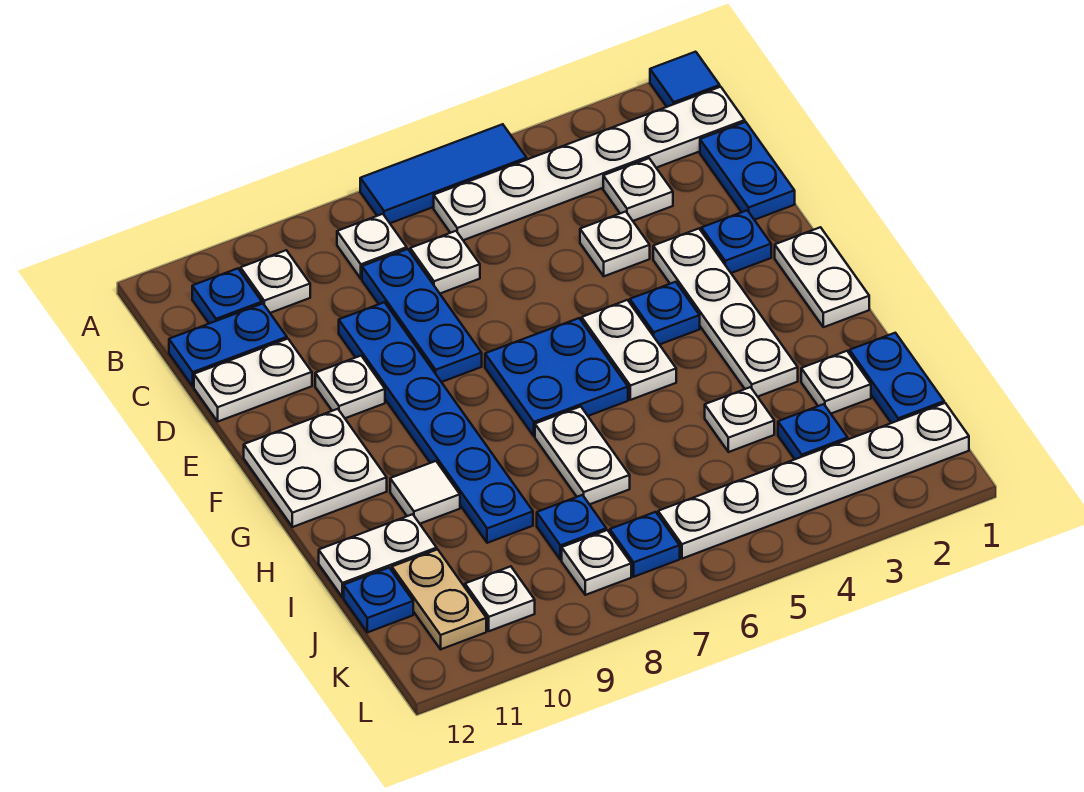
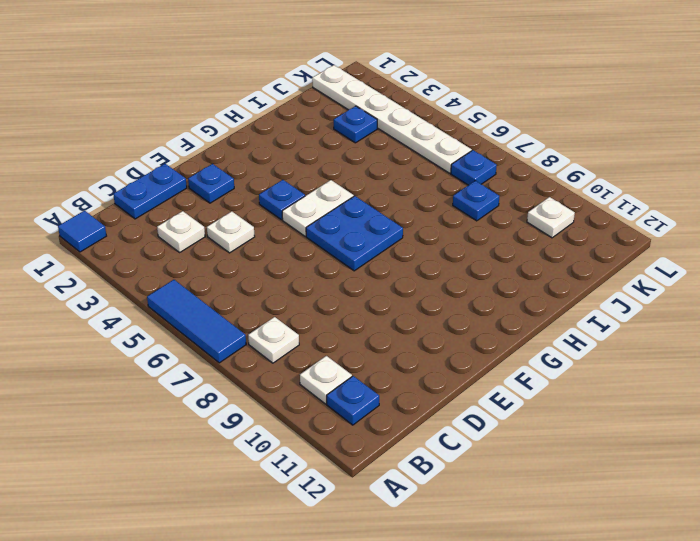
none -> white plate B1:B6 level 1
none -> white plate C7 level 1
none -> blue plate C8:E8 level 1
none -> blue plate C11:C12 level 1

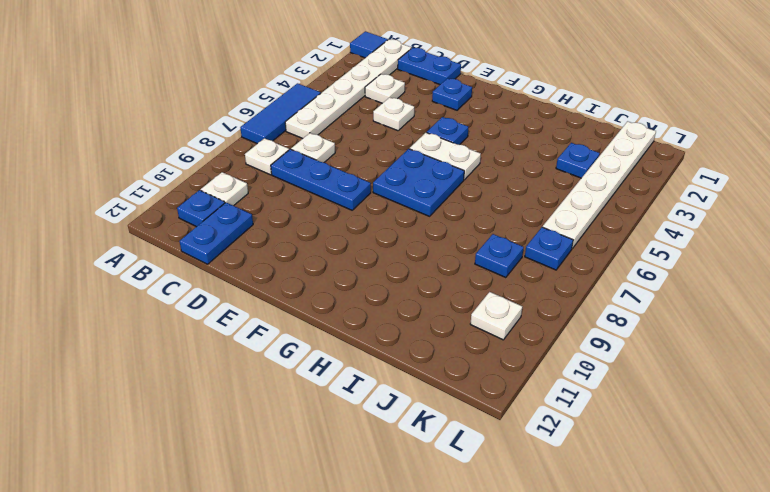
none -> blue plate D9:I9 level 1
none -> white plate D11:D12 level 1
none -> white plate E3:H3 level 1
none -> white plate E10 level 1

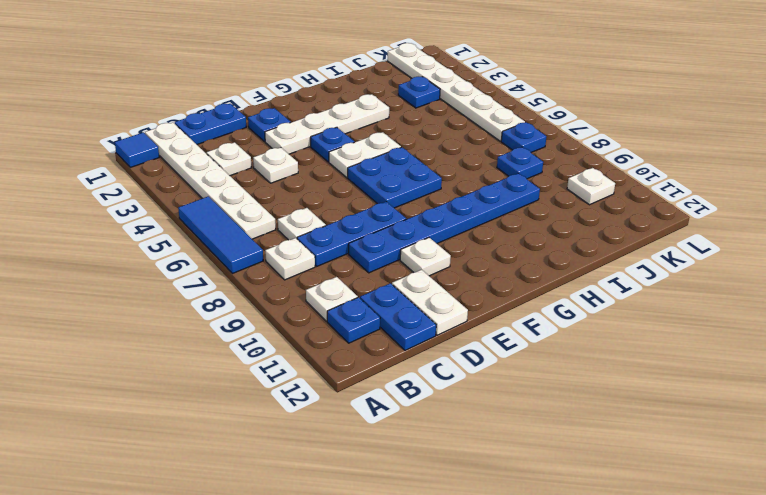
none -> white plate F1:G1 level 1
none -> white plate F11:G12 level 1
none -> white plate H7:I7 level 1
none -> white tile H10 level 1

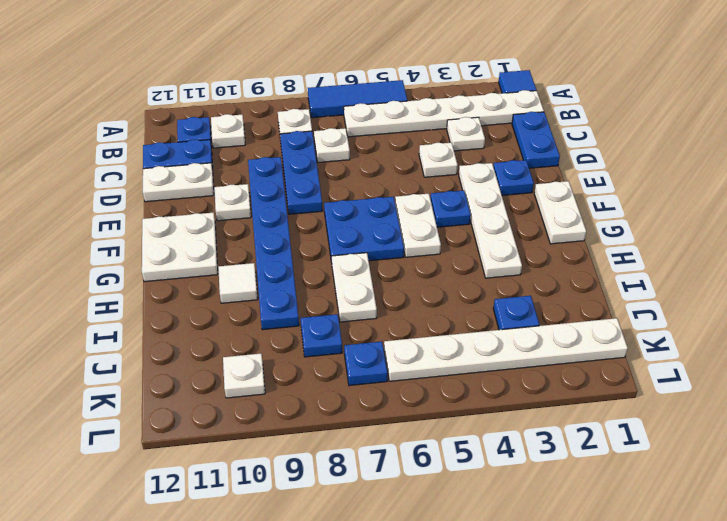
none -> blue plate I1:J1 level 1
none -> white plate I2 level 1
none -> white plate I4 level 1
none -> white plate I11:I12 level 1

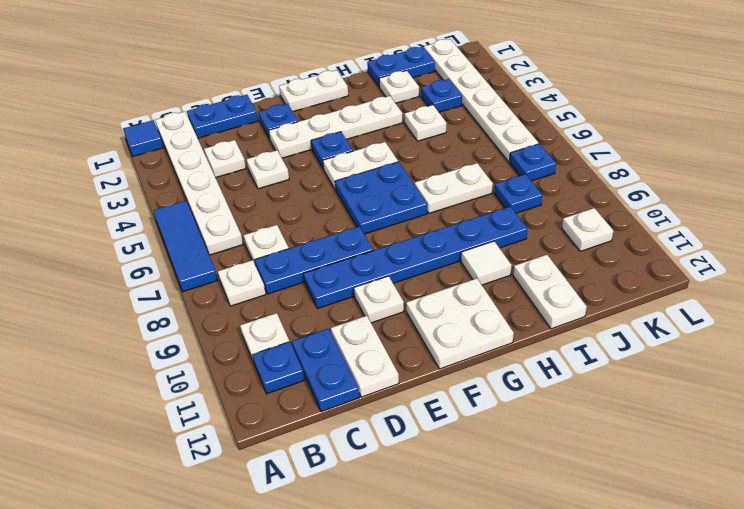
none -> tan plate J11:K11 level 1
none -> blue plate J12 level 1
none -> white plate K8 level 1

